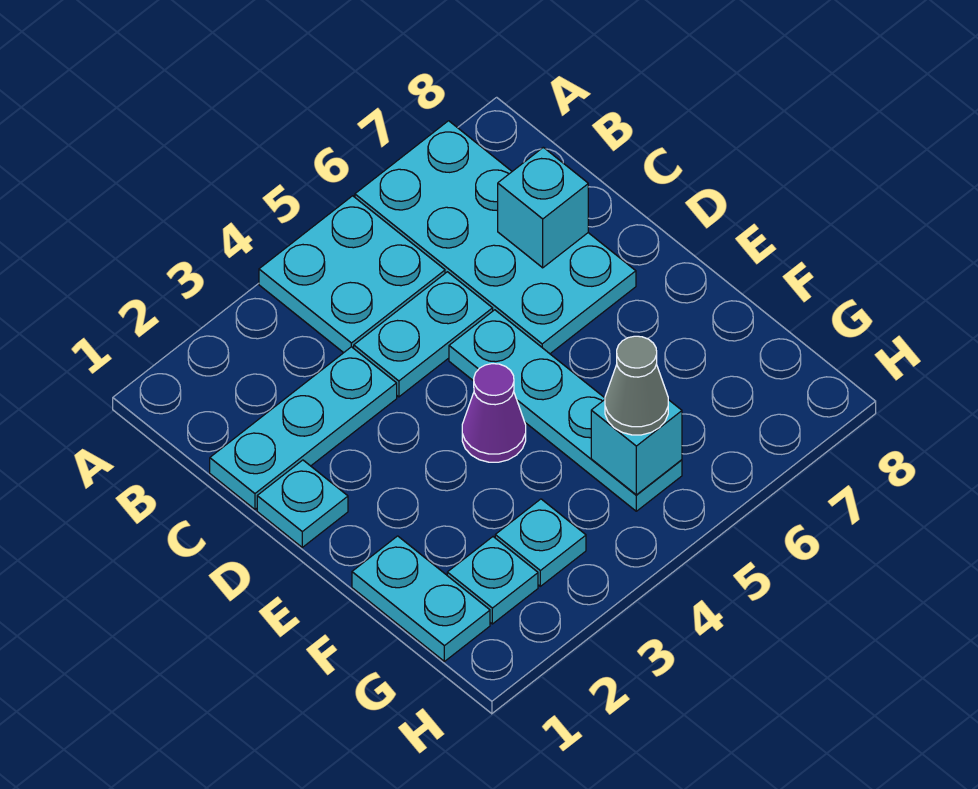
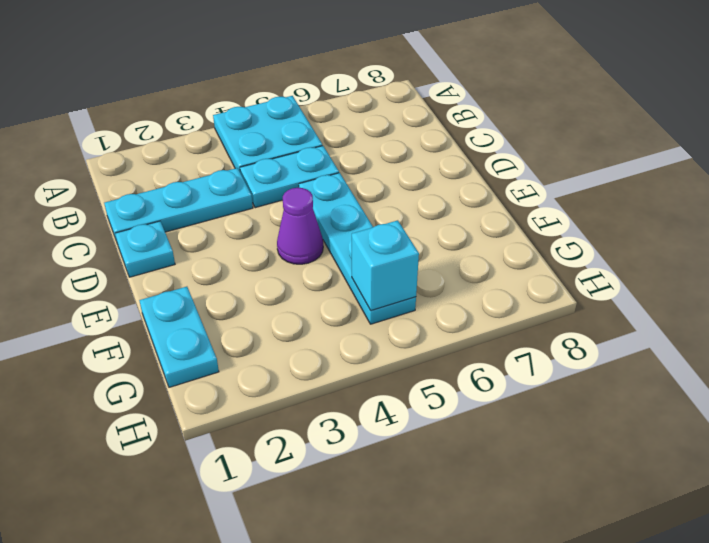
none -> cyan plate A6:D7 level 1
none -> cyan plate G2 level 1
none -> cyan plate G3 level 1

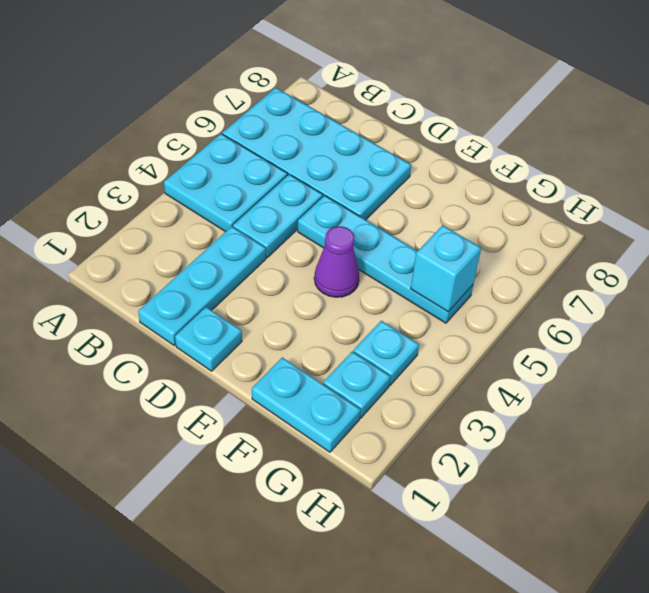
none -> cyan brick C7 level 2
none -> grey cone G5 level 3

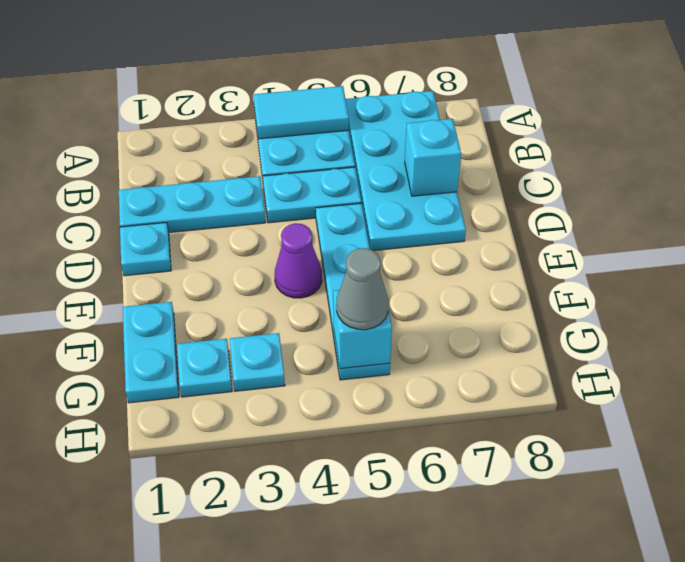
cyan tile A4:A5 level 2 -> none

